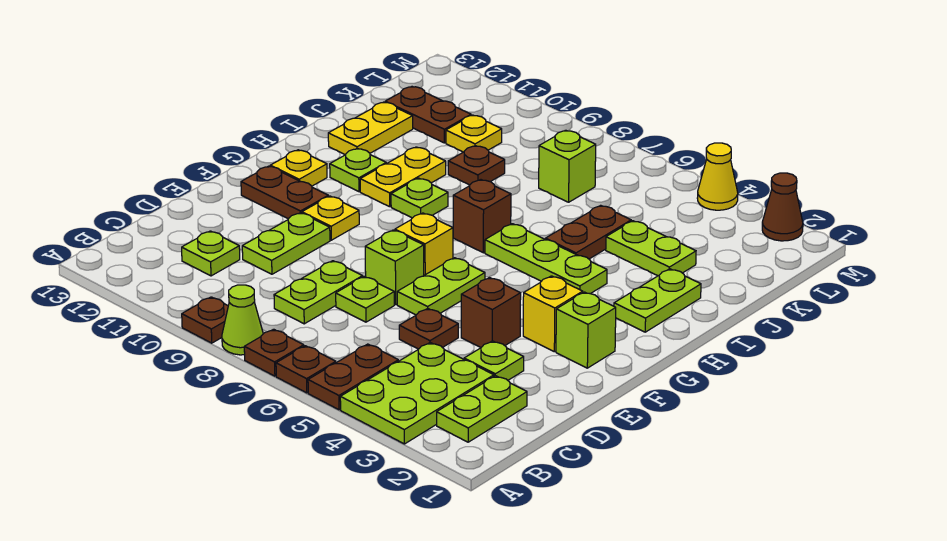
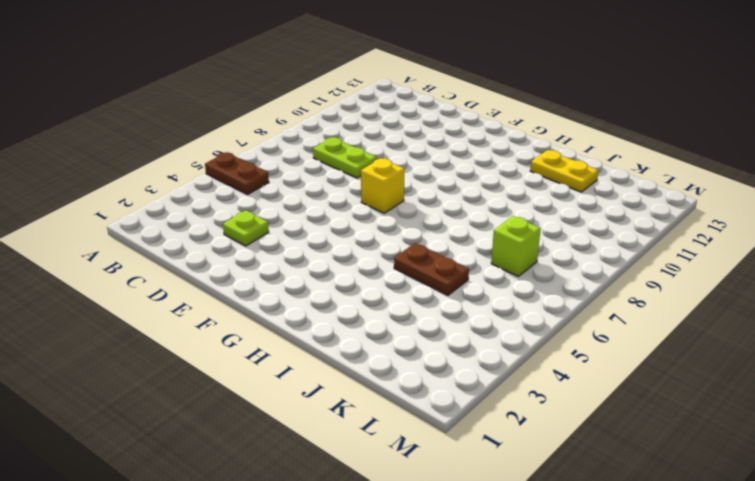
none -> lime plate A3:C4 level 1
none -> brown plate A6 level 1
none -> brown plate A7 level 1
none -> lime cone A8 level 1

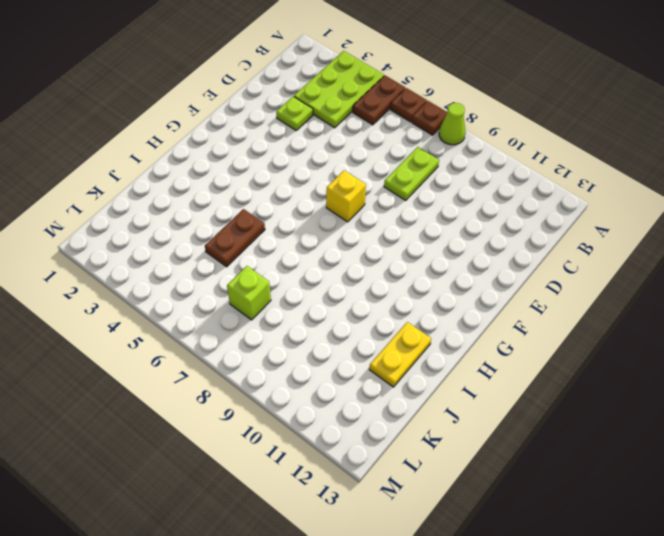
none -> brown plate A9 level 1
none -> lime plate B2:C2 level 1
none -> lime plate C11 level 1
none -> brown plate D5 level 1

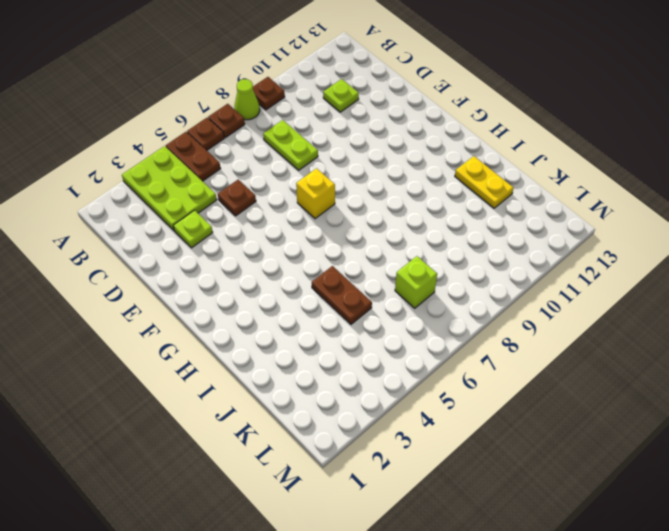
none -> lime plate B2:C2 level 1
none -> lime plate D7 level 1
none -> lime plate D10:E10 level 1
none -> brown brick E4 level 1

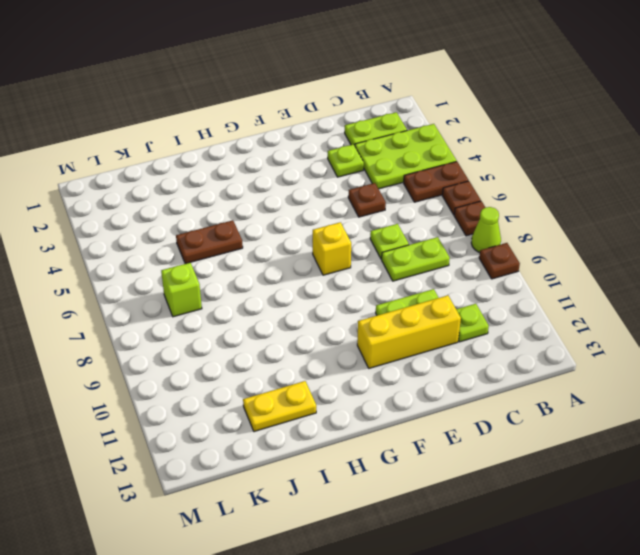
yellow brick D11:F11 level 1 -> brown plate F11:F12 level 1
none -> brown brick E4 level 1
none -> lime plate E6:F6 level 1
none -> lime brick E7 level 1
none -> lime brick F2 level 1

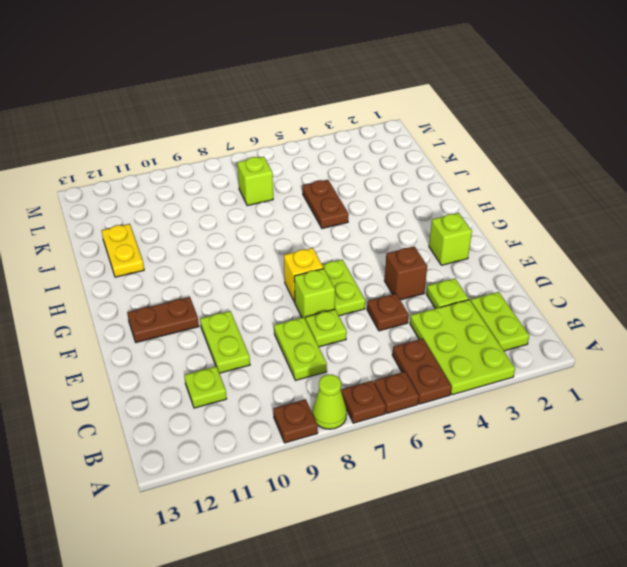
none -> yellow brick F3 level 1
none -> yellow plate F10 level 1
none -> yellow plate G12 level 1
none -> lime plate H2:I2 level 1

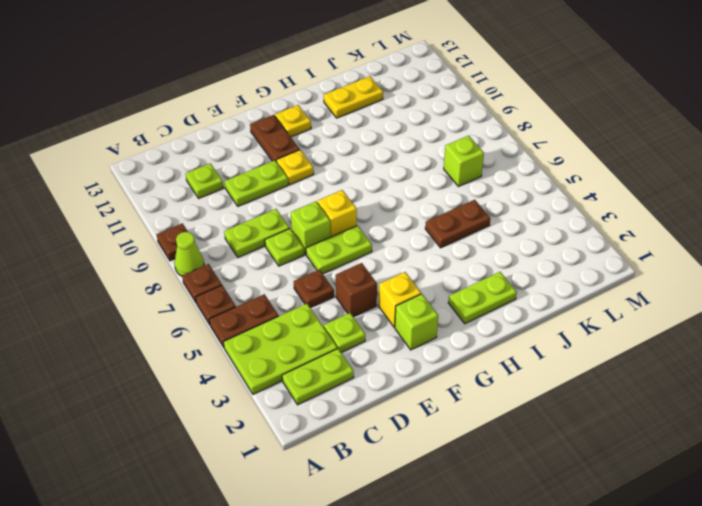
none -> lime plate H4:H6 level 1
none -> brown brick H7 level 1
none -> lime plate H9 level 1
none -> yellow plate H10:I10 level 1

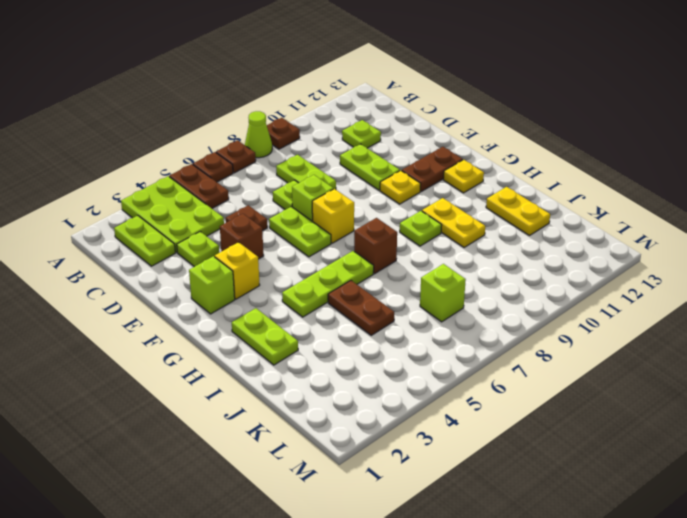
none -> lime plate H11 level 1
none -> lime plate J3:J4 level 1
none -> brown plate J9 level 1
none -> yellow plate K10 level 1

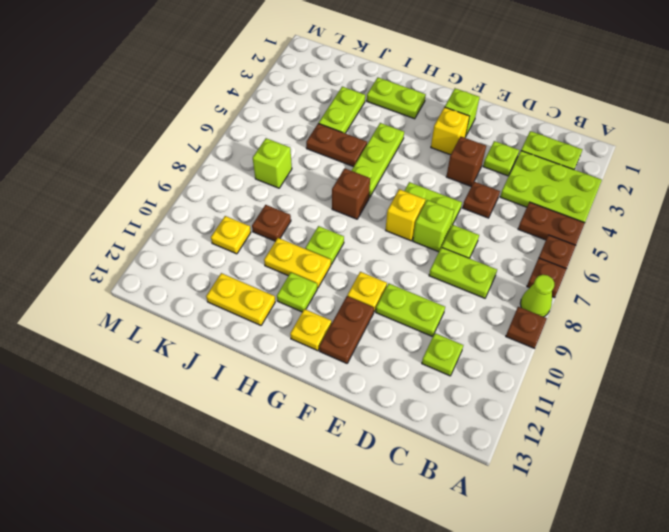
none -> brown plate K11:K12 level 1
none -> brown cone M2 level 1
none -> yellow cone M4 level 1

